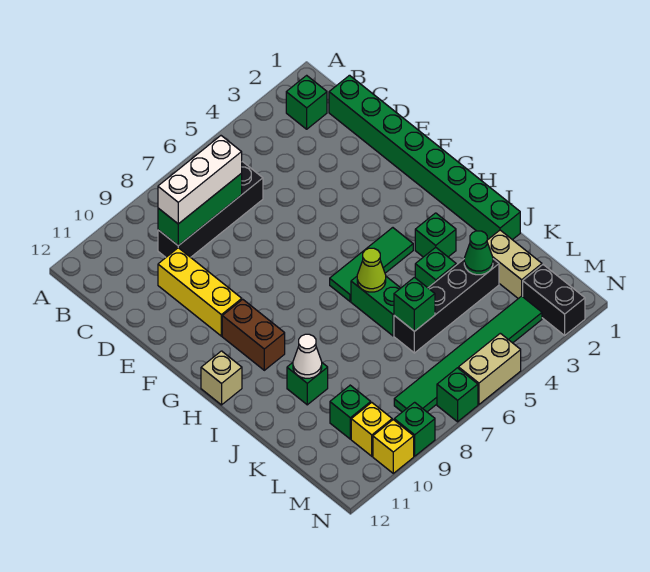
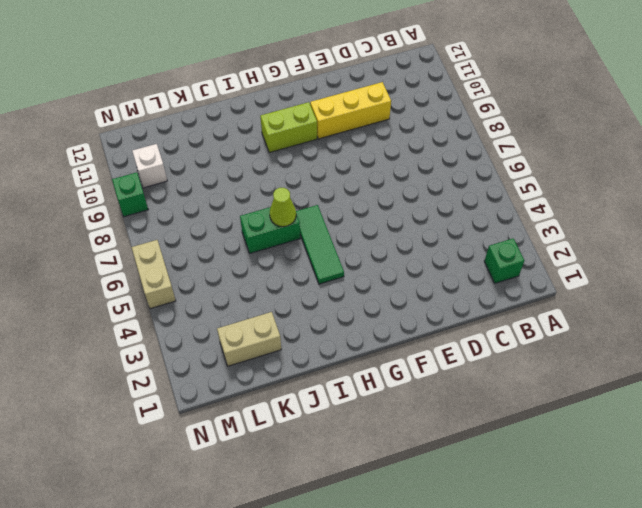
lime brick G10:H10 level 1 -> brown brick G10:H10 level 1
white brick M10 level 1 -> yellow brick M10 level 1
none -> green brick C1:J1 level 1
none -> black brick C6:C9 level 1
none -> tan brick H12 level 1

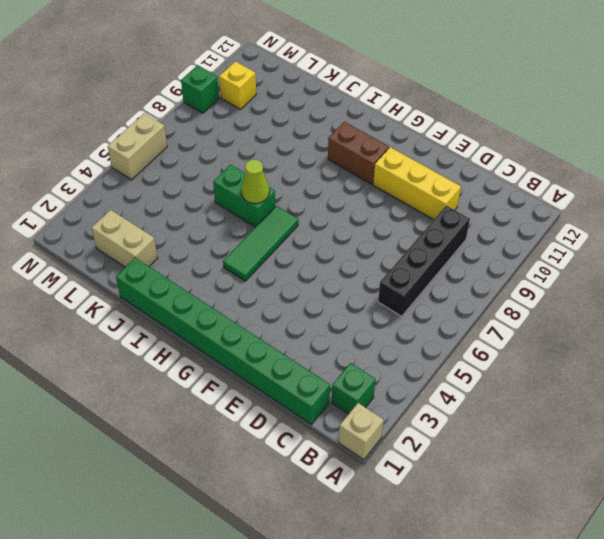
tan brick A1 level 1 -> tan brick H12 level 1
none -> green brick I3 level 1
none -> green brick J4 level 1
none -> green brick J10 level 1

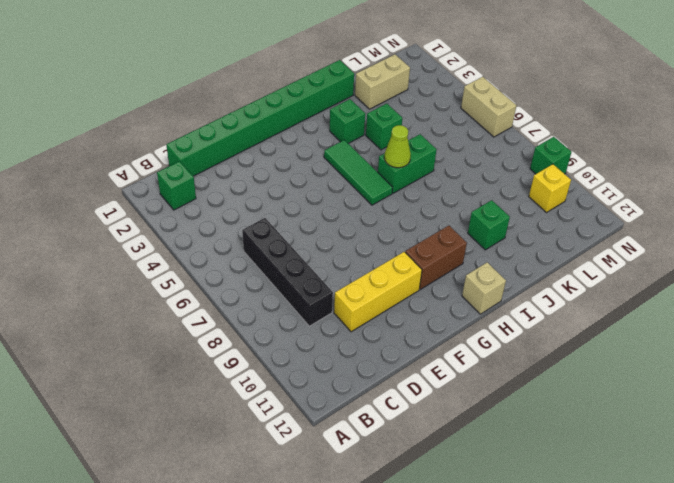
none -> black brick K3:K6 level 1
none -> green brick L10 level 1
none -> black brick M2:N2 level 1

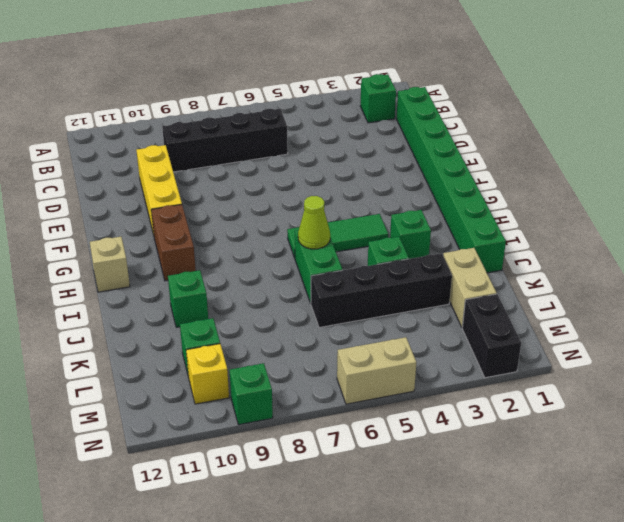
none -> green tile M3:M8 level 1
none -> green brick N7 level 1
none -> yellow brick N10 level 1

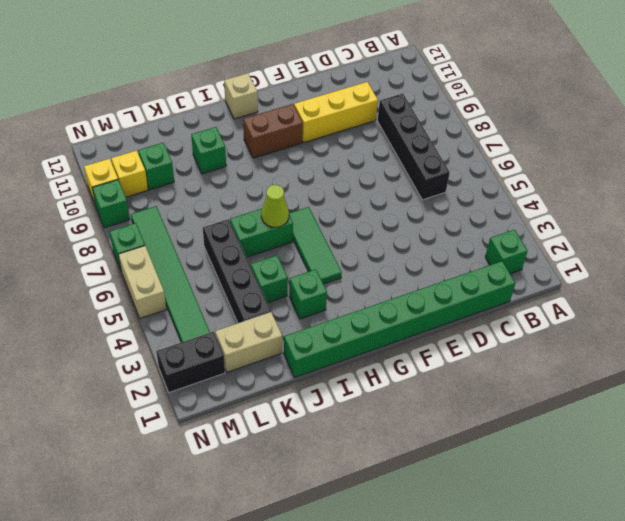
none -> green brick C7:C9 level 2
none -> white cone J10 level 2
none -> green cone K3 level 2

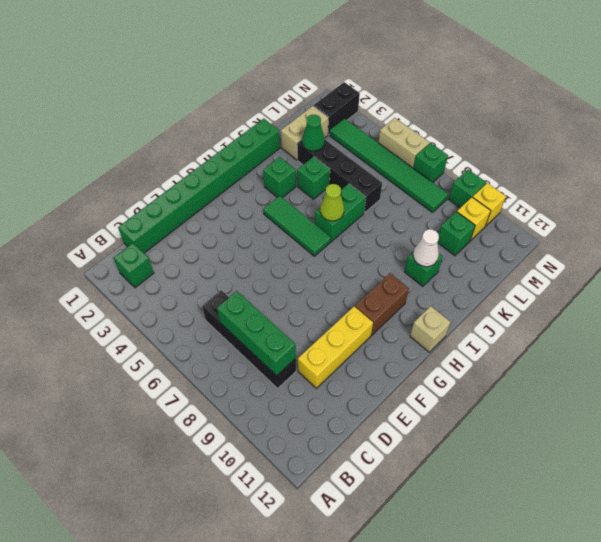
none -> green brick K6 level 2
none -> white brick C7:C9 level 3

